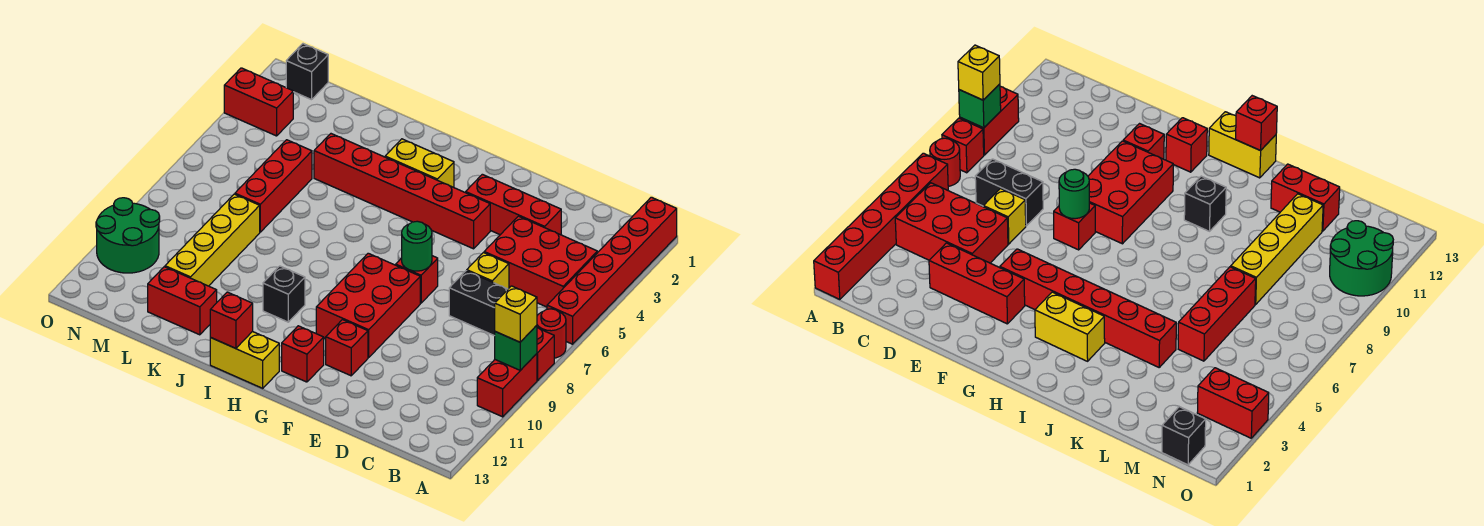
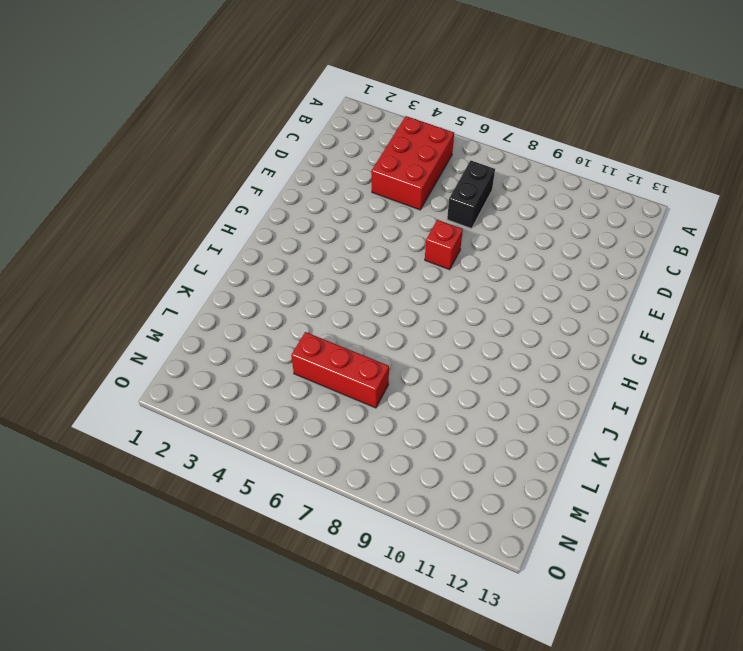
none -> red brick A1:A6 level 1
none -> red round brick A7 level 1
none -> red brick A8 level 1

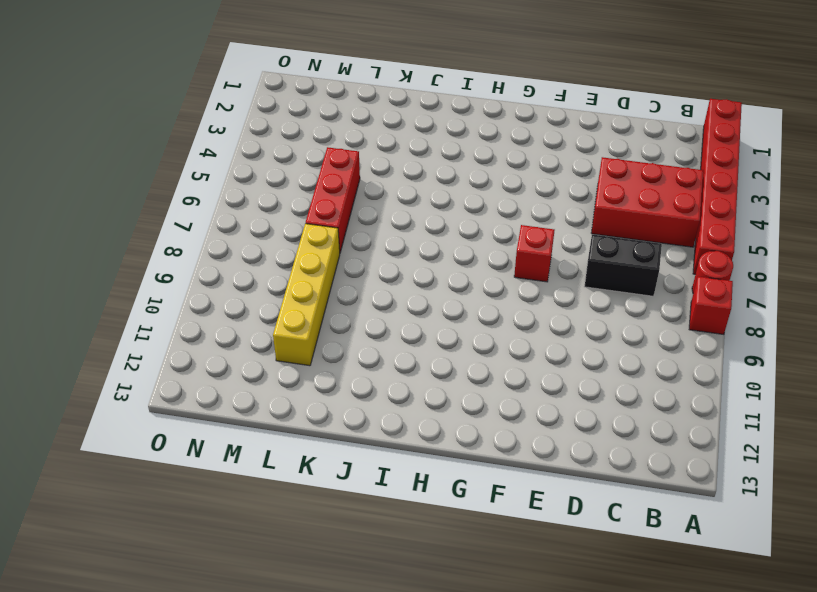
none -> red brick A9:A10 level 1
none -> red brick D3:F3 level 1
none -> yellow brick D6 level 1

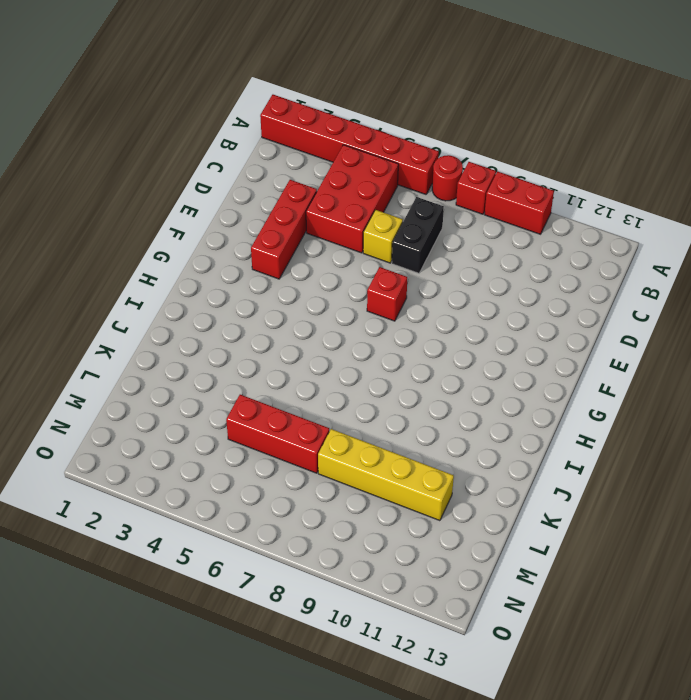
none -> red brick F4:K4 level 1
none -> red brick F8:G10 level 1
none -> red brick F11 level 1

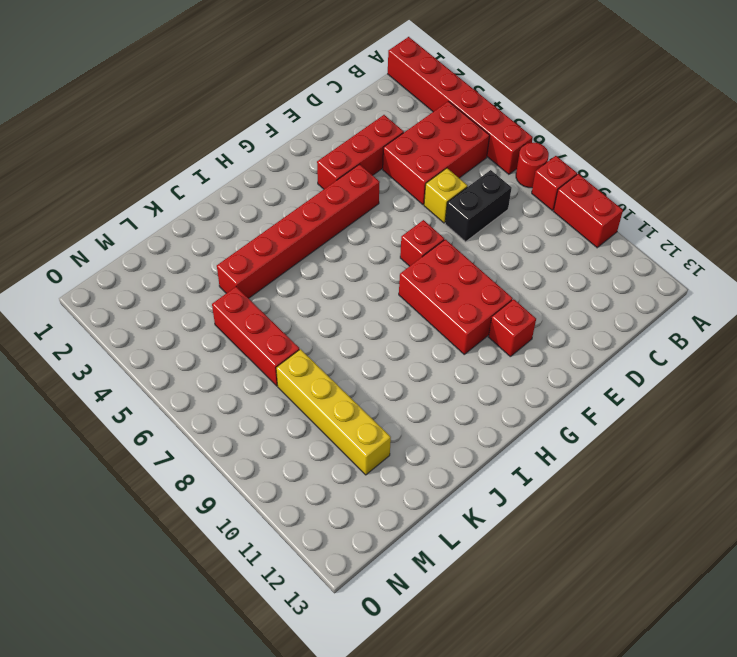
none -> red brick G12 level 1
none -> yellow brick H3:I3 level 1
none -> yellow brick H13:I13 level 1

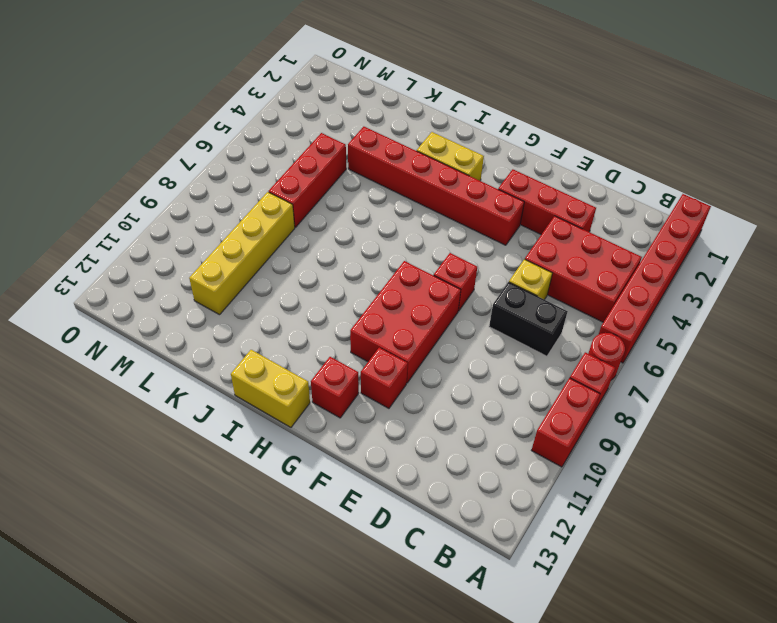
none -> black brick I10 level 1
none -> red brick K12:L12 level 1
none -> black brick N1 level 1

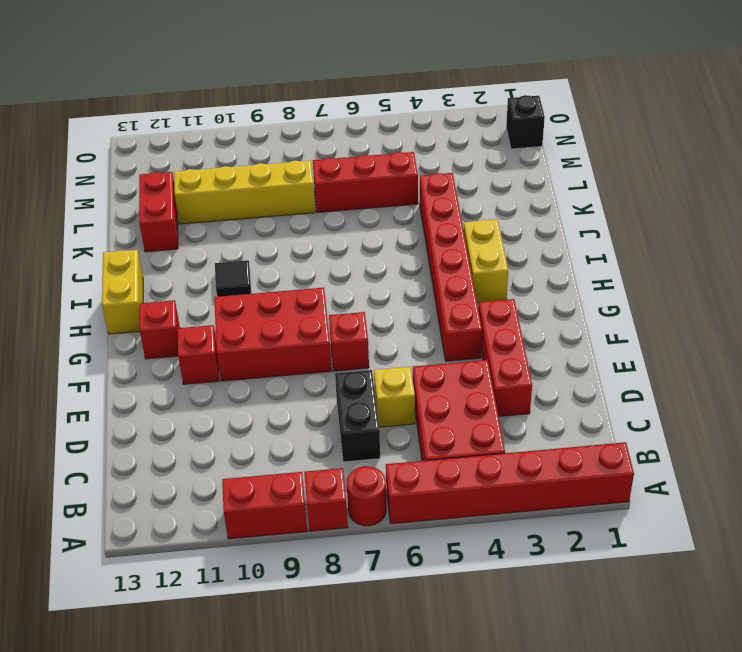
black tile I10 level 1 -> black brick I10 level 1
none -> red brick N3:O3 level 1
none -> green round brick N10:O11 level 1
none -> green brick A9 level 2

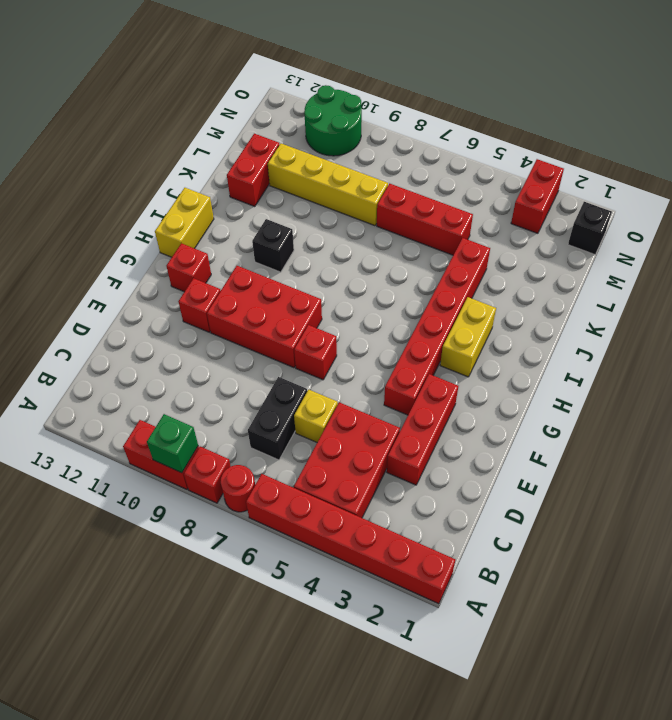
none -> green round brick F7 level 2
none -> red brick I13 level 2
none -> yellow brick A9 level 3

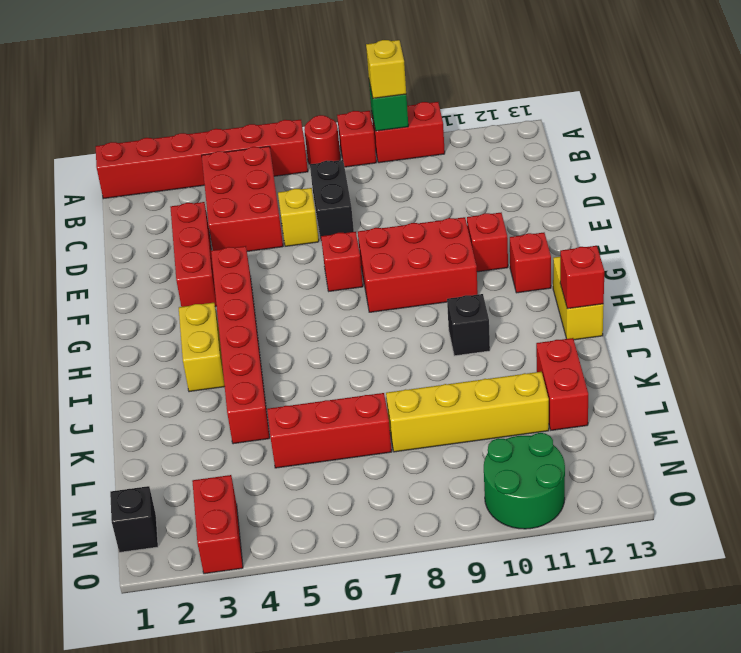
none -> green round brick F7 level 2

